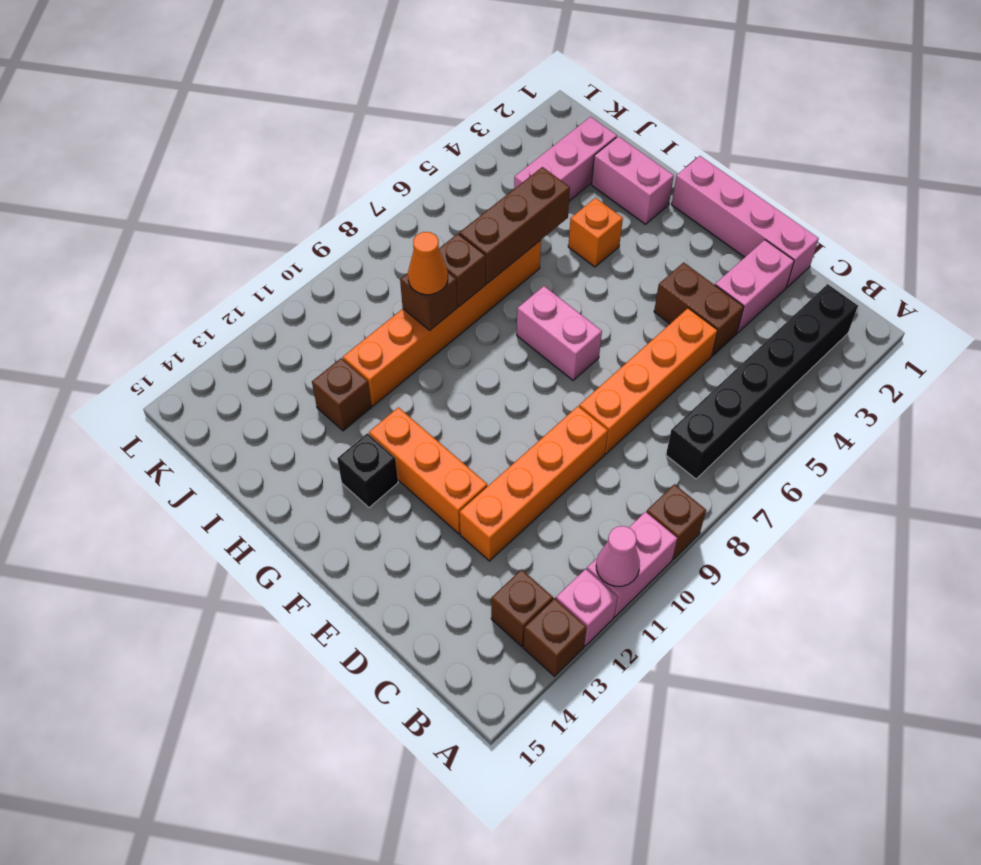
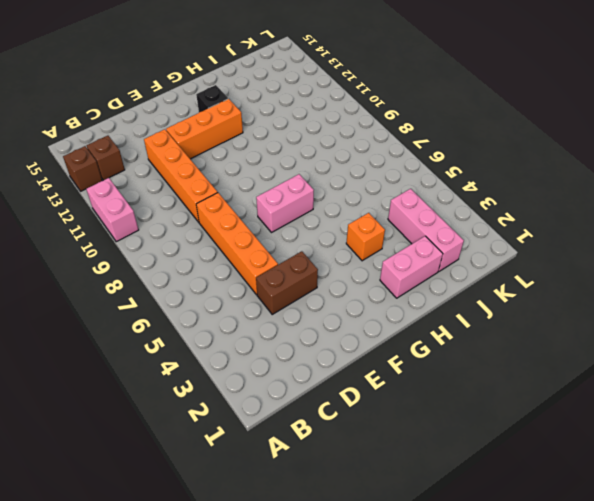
none -> brown brick A9 level 1
none -> pink brick A12 level 1
none -> black brick B2:B7 level 1

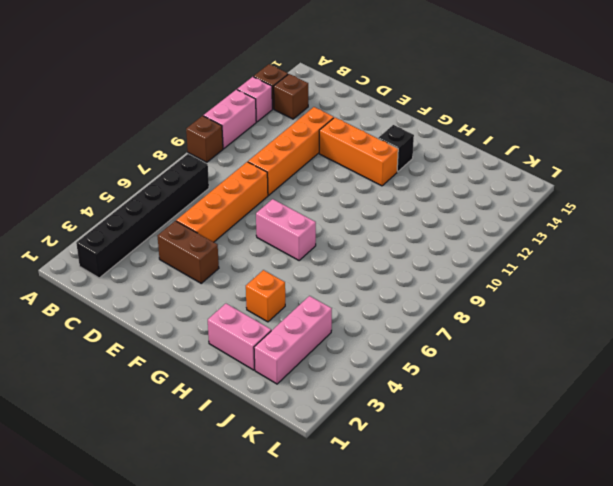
none -> pink brick D1:G1 level 1
none -> pink brick D2:D3 level 1
none -> orange brick I6:I11 level 1

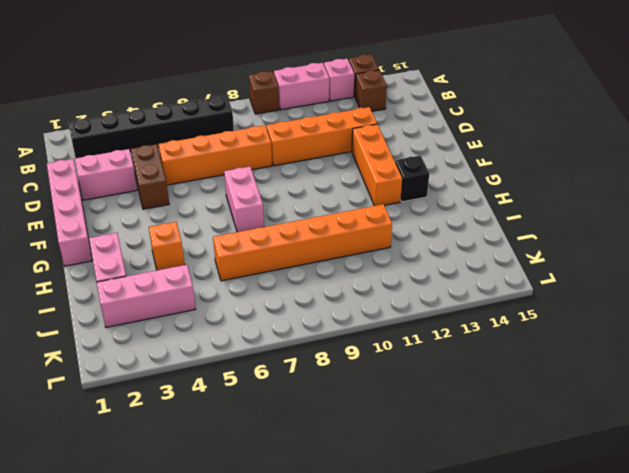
none -> brown brick I12 level 1
none -> pink cone A11 level 2
none -> brown brick I5:I7 level 2

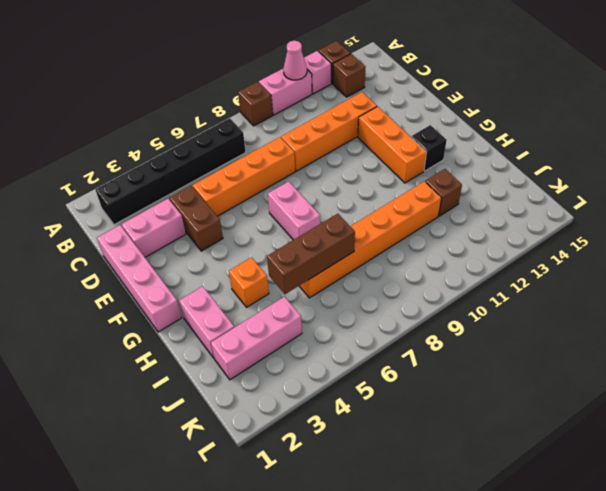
none -> brown brick I8 level 2
none -> brown brick I9 level 2
none -> orange cone I9 level 3

